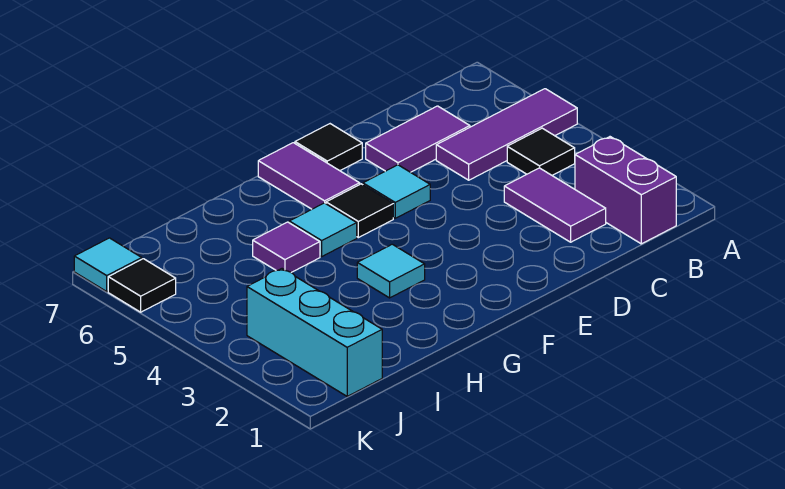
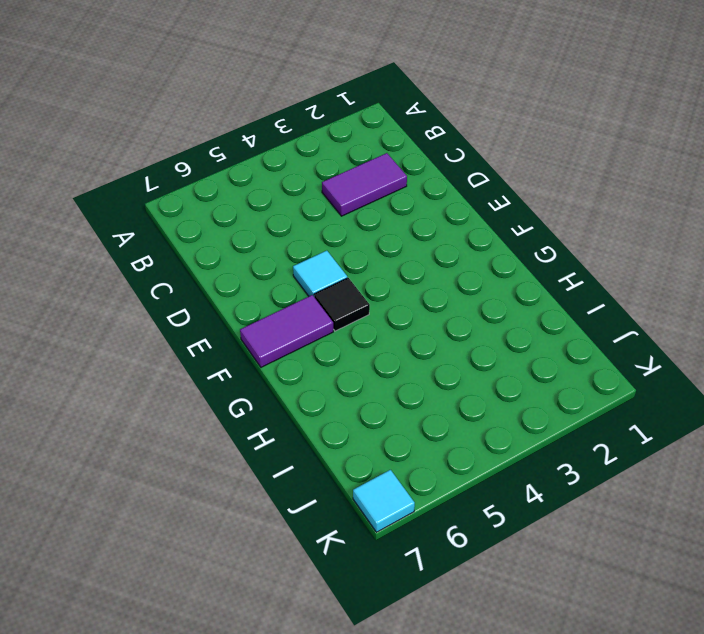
none -> purple tile A5:C5 level 1
none -> purple brick B1:B2 level 1
none -> black tile B4 level 1

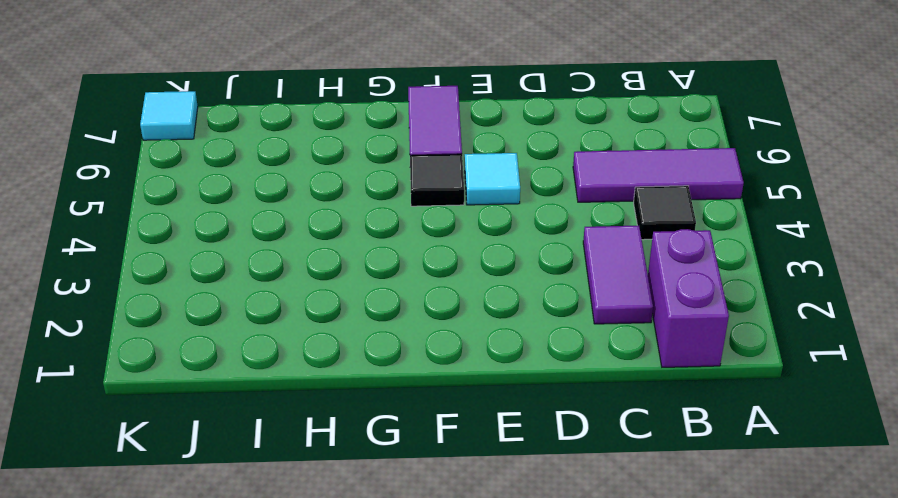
none -> purple tile C6:D6 level 1
none -> black tile E7 level 1
none -> cyan tile G3 level 1

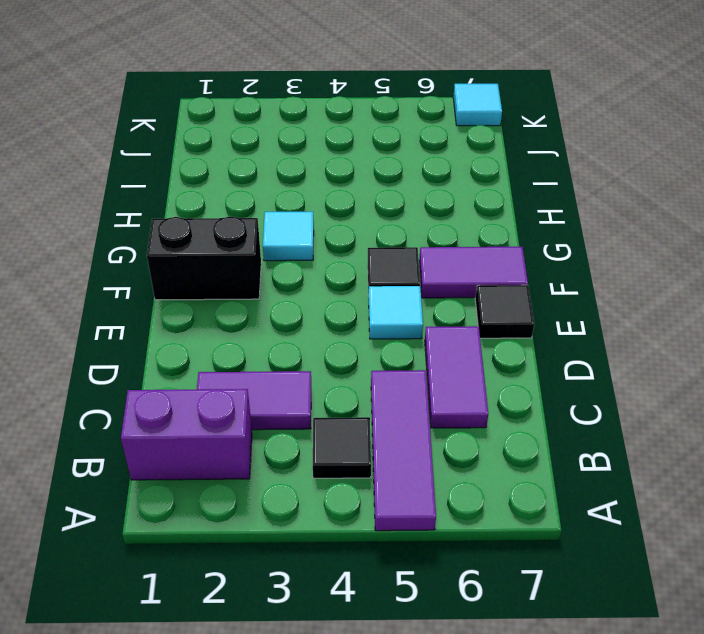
black brick F1:F2 level 1 -> none
none -> cyan tile G5 level 1
none -> purple tile H5 level 1
none -> cyan brick J1:J3 level 1

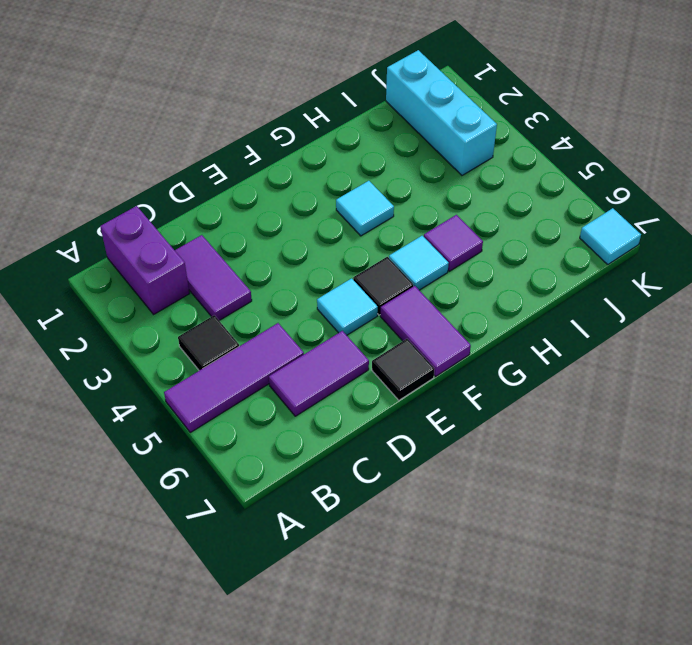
none -> black tile K6 level 1

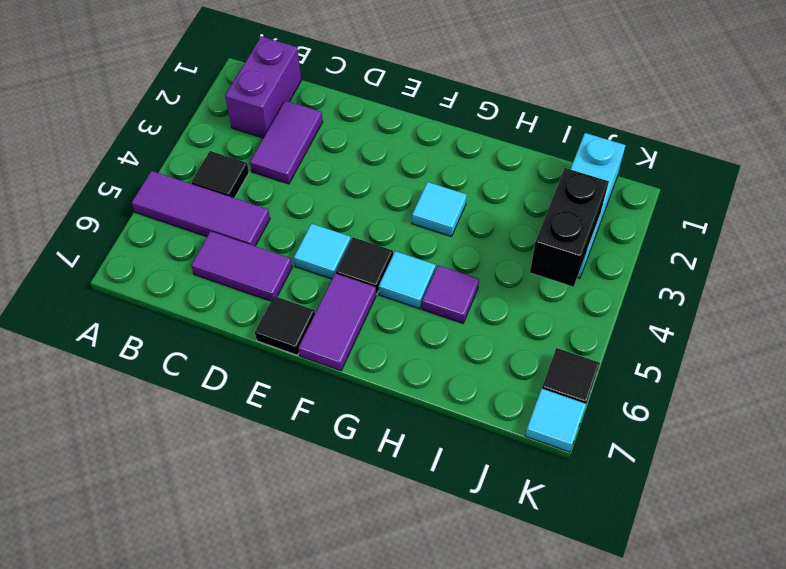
black brick J3:J4 level 2 -> none

